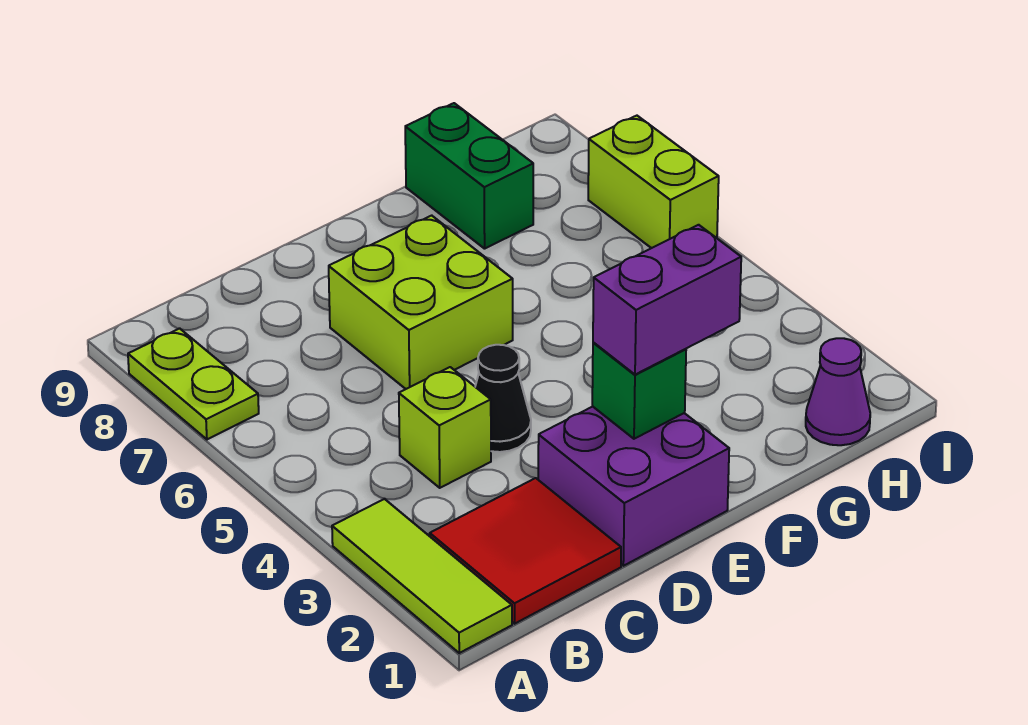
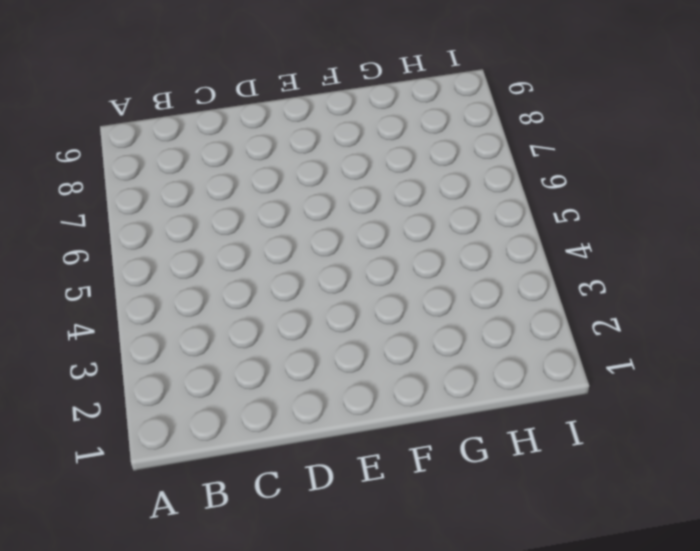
none -> lime tile A1:A3 level 1
none -> lime plate A7:A8 level 1
none -> red tile B1:C2 level 1

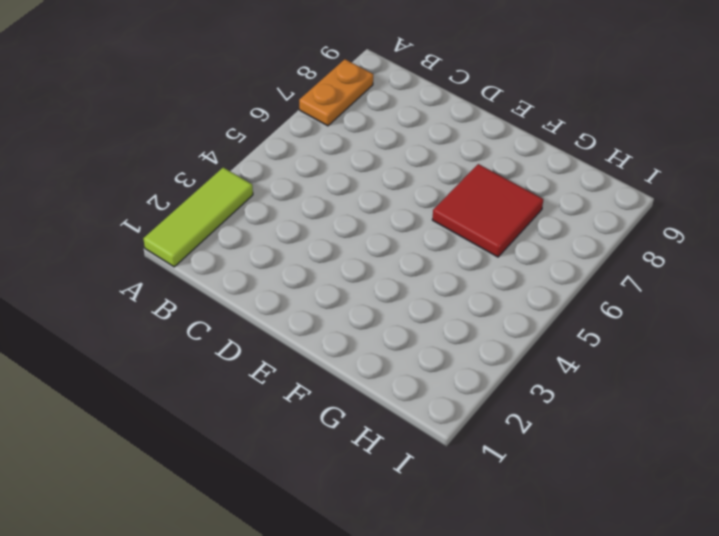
orange plate A7:A8 level 1 -> lime plate A7:A8 level 1
red tile F6:G7 level 1 -> red tile B1:C2 level 1
none -> lime brick C4 level 1
none -> purple brick D1:E2 level 1
none -> black cone D4 level 1

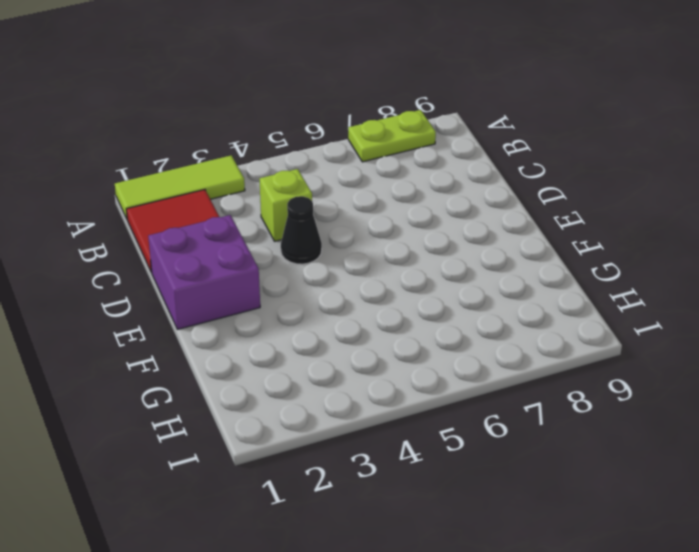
none -> lime brick D6:E7 level 1
none -> green brick G8:G9 level 1
none -> purple cone H1 level 1

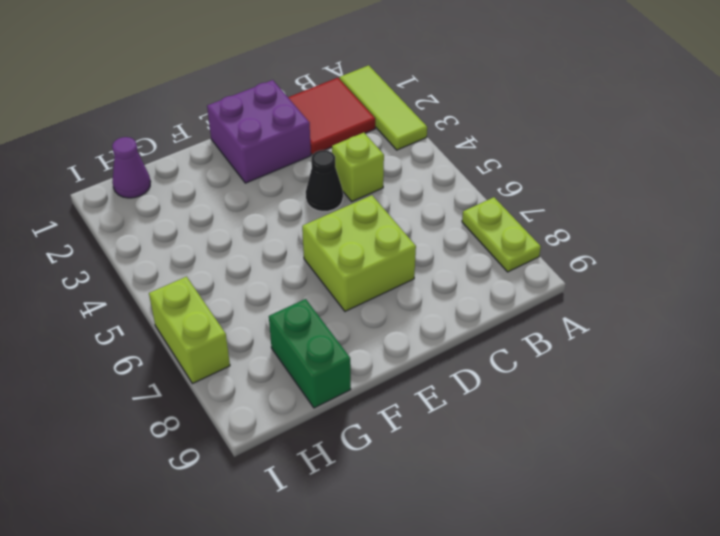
none -> green brick E2 level 2
none -> purple brick E2:F2 level 3

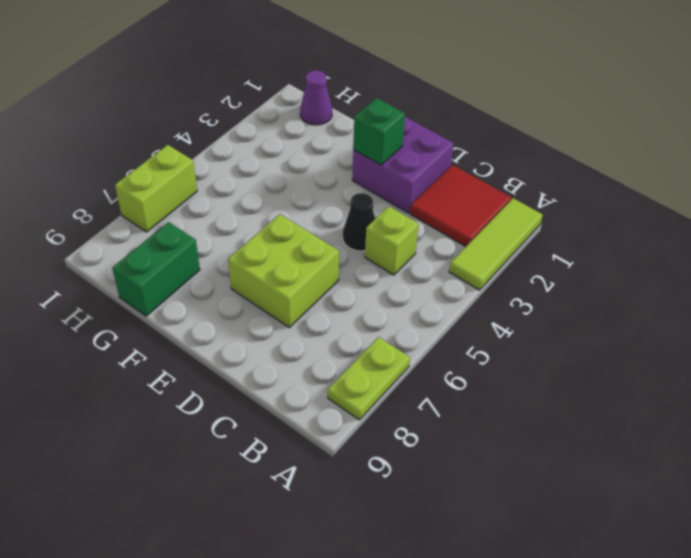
none -> purple brick E2:F2 level 3

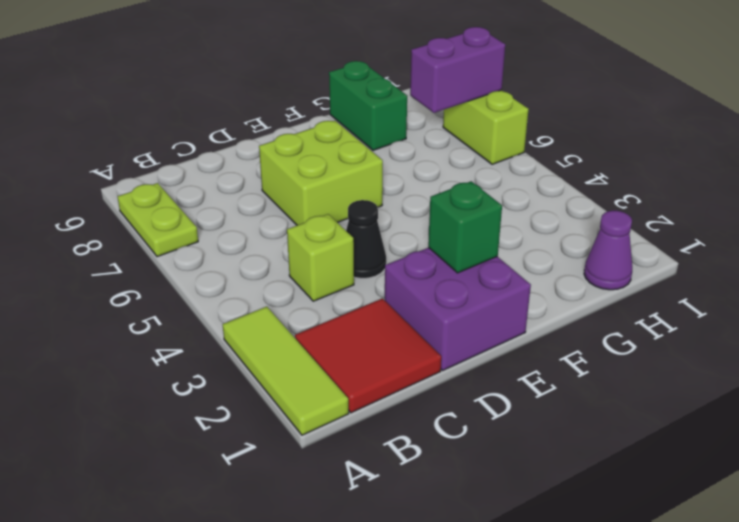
purple brick H7:I7 level 2 -> purple brick E2:F2 level 3

